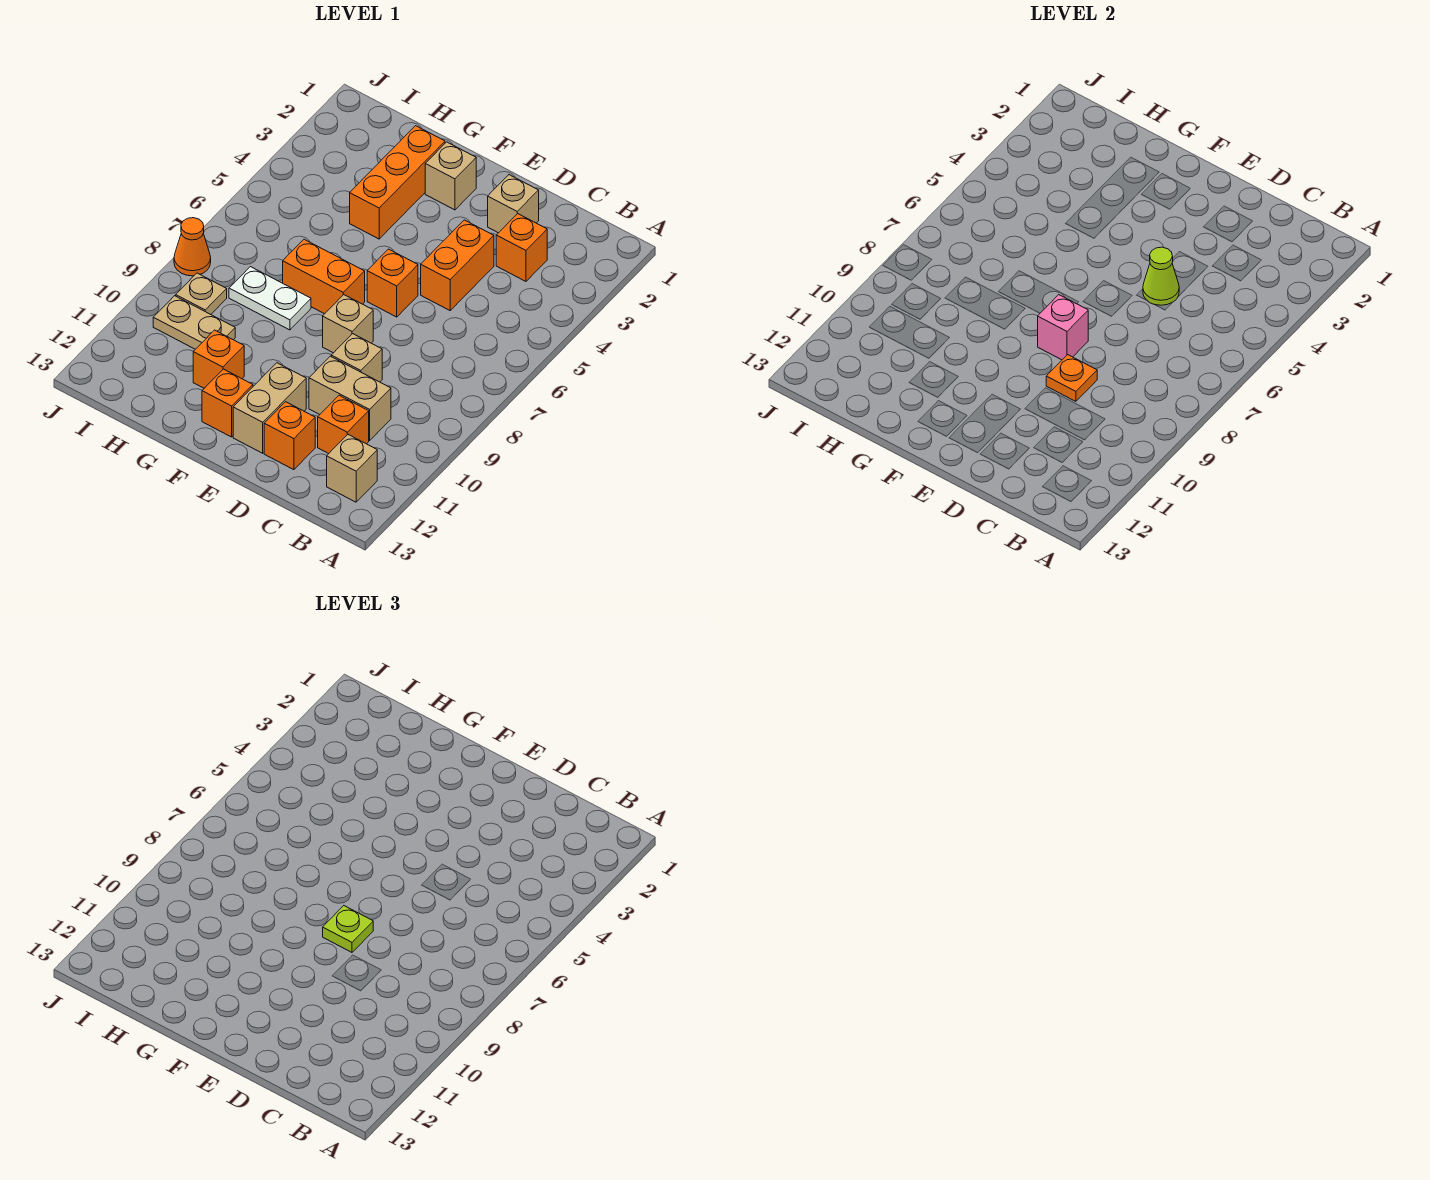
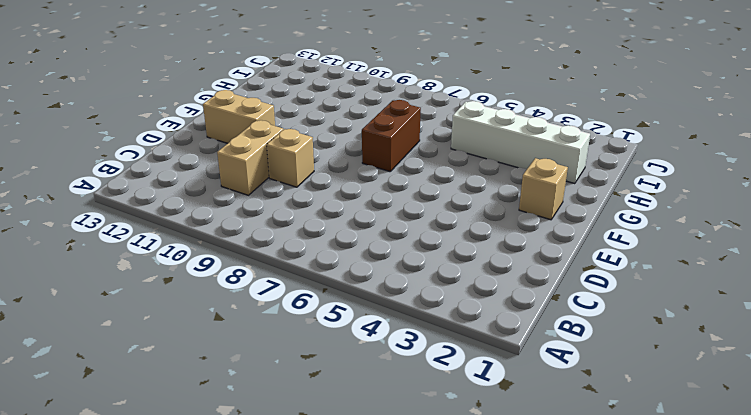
brown brick F7:G7 level 1 -> orange brick F7:G7 level 1
white brick H2:H5 level 1 -> none
none -> tan brick B12 level 1
none -> orange brick C3 level 1
none -> orange brick C11 level 1

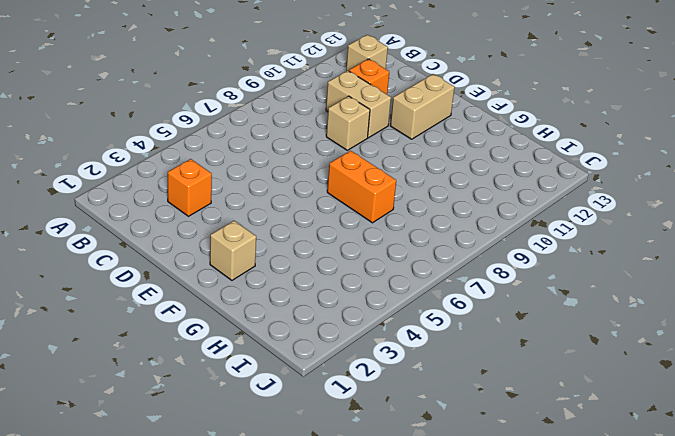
none -> tan brick D2 level 1
none -> orange brick D4:D5 level 1
none -> orange brick D12 level 1

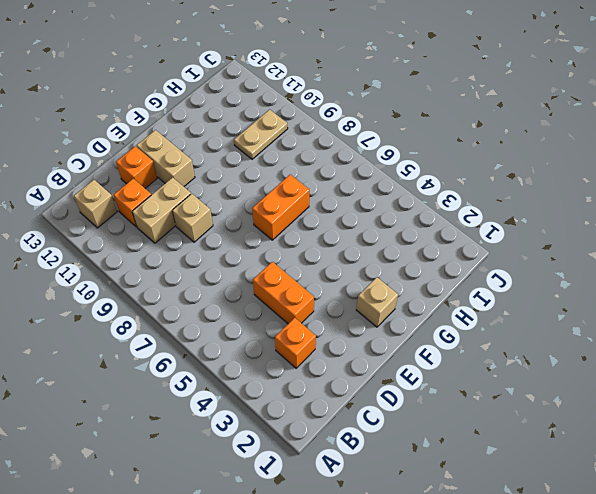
none -> tan brick D2 level 1
none -> orange brick E6 level 1
none -> tan brick E8 level 1

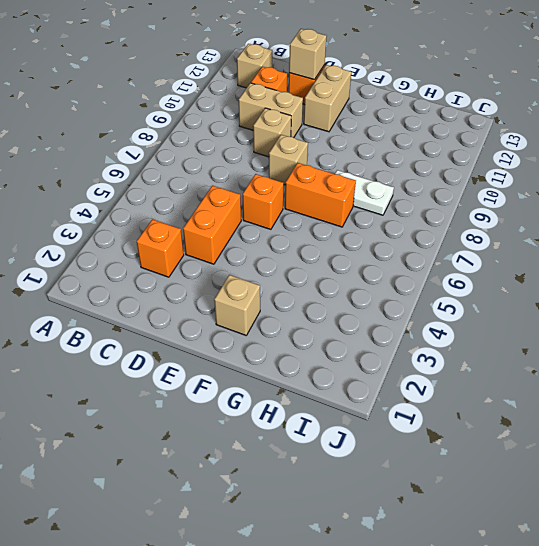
tan brick D12 level 2 -> tan brick D2 level 1
none -> orange brick F12 level 1
none -> orange brick G2:G4 level 1
none -> orange brick G11 level 1

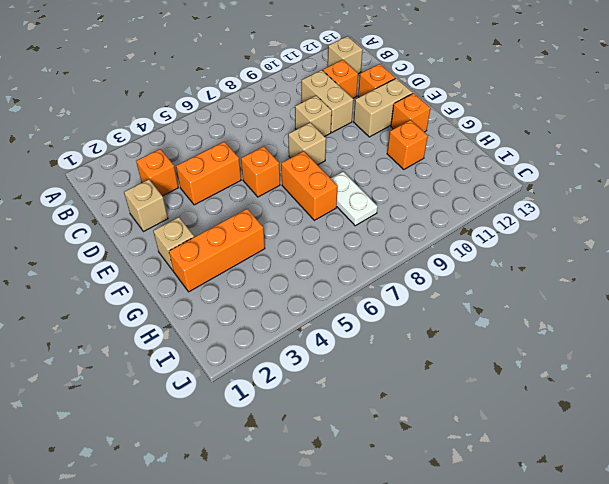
none -> tan plate H10:I10 level 1
none -> tan plate I9 level 1
none -> orange cone J8 level 1

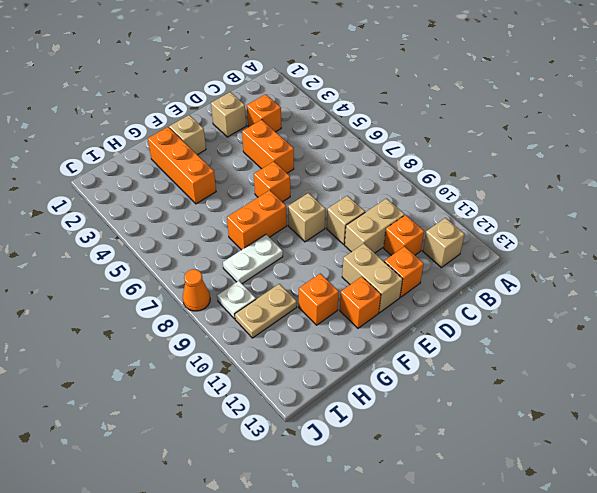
white plate I9 level 1 -> tan plate I9 level 1
none -> lime cone D5 level 2
none -> orange plate D9 level 2
none -> pink brick E8 level 2

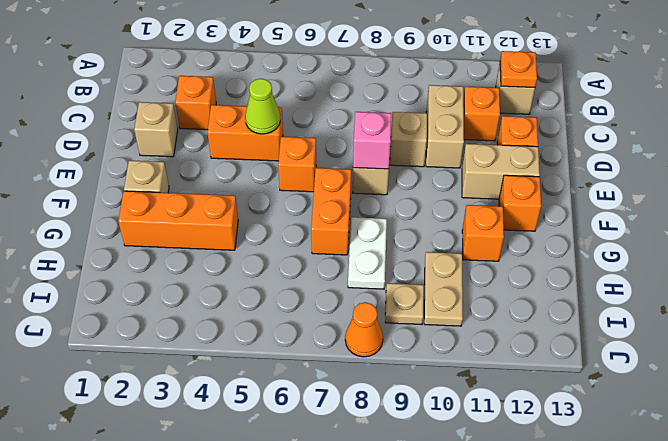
orange plate B12 level 2 -> orange plate D9 level 2
none -> lime plate E8 level 3

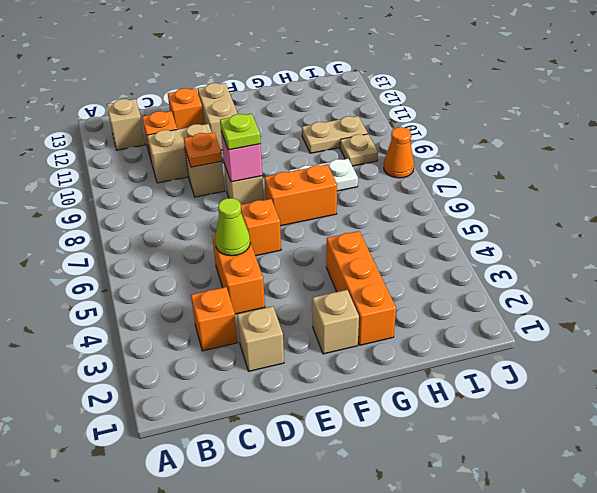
none -> orange brick F12 level 1
none -> orange brick G11 level 1

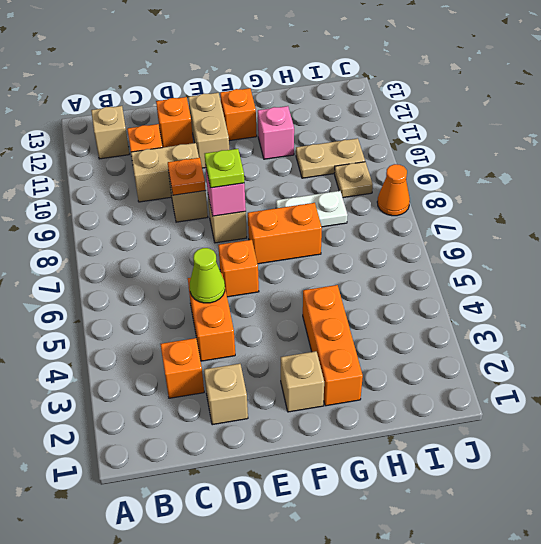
pink brick G11 level 1 -> orange brick G11 level 1

